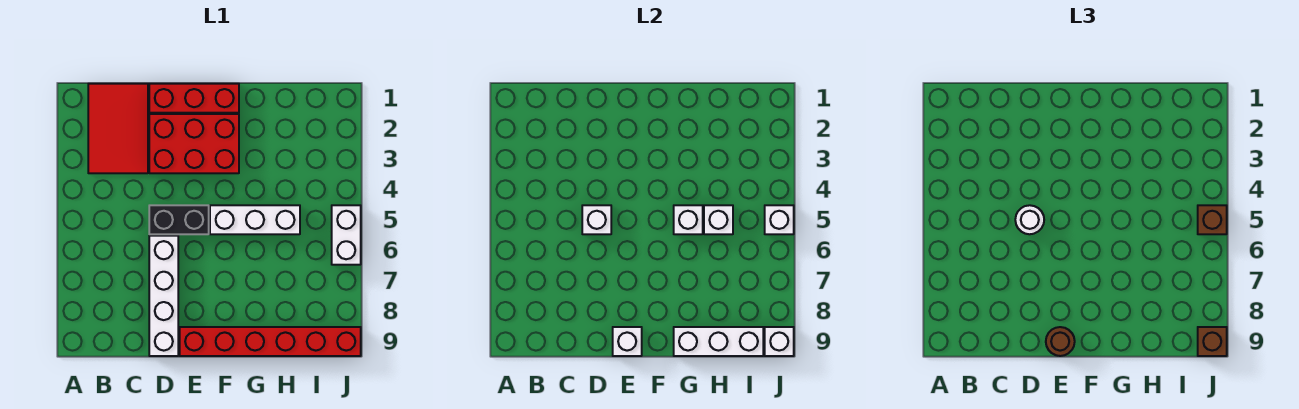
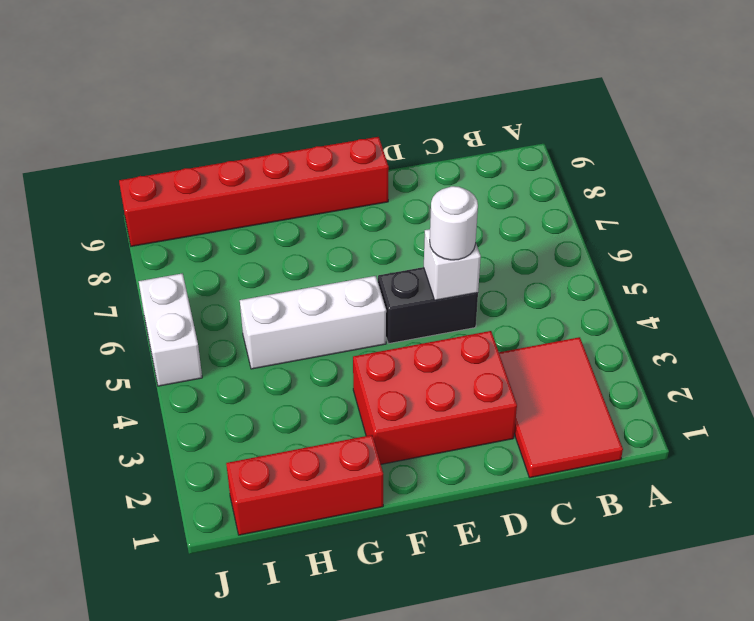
red brick G1:I1 level 1 -> red brick D1:F1 level 1
none -> white brick D6:D9 level 1
none -> white brick E9 level 2
none -> white brick G5 level 2

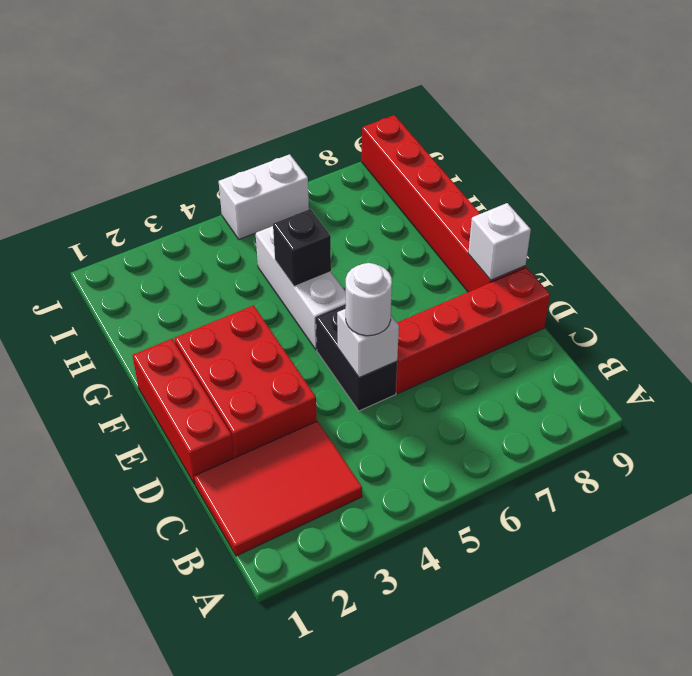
red brick D6:D9 level 1 -> white brick D6:D9 level 1
black brick G5 level 2 -> white brick G5 level 2
none -> white brick G9:I9 level 2
none -> white brick H5 level 2
none -> white brick J5 level 2

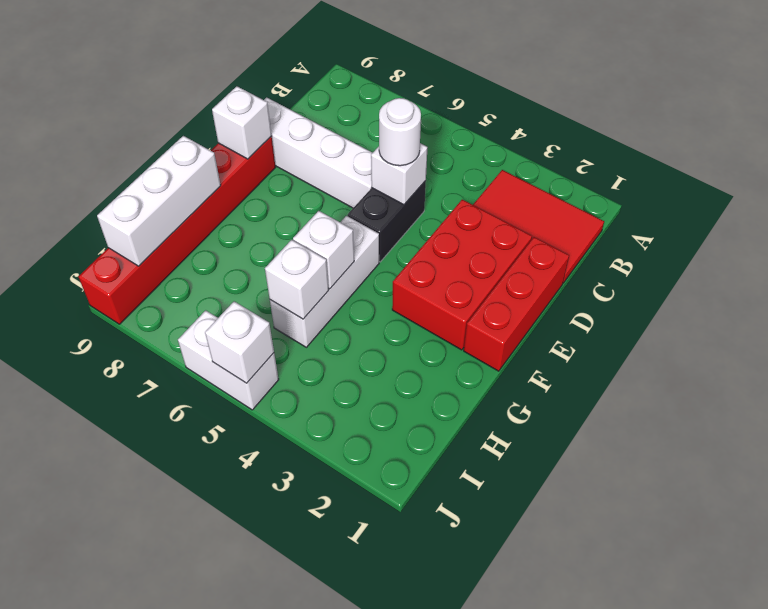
none -> white brick J9 level 2
none -> brown round brick E9 level 3
none -> brown brick J5 level 3

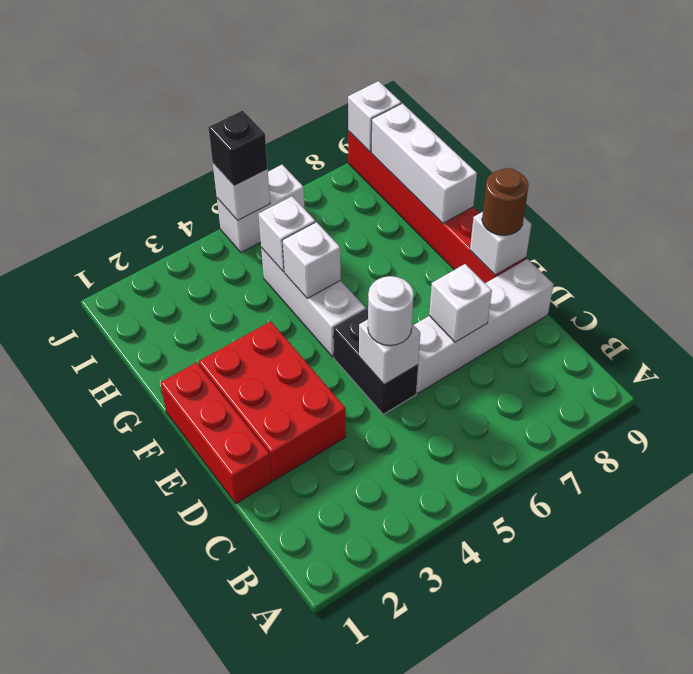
white brick D7 level 2 -> none
black brick J5 level 3 -> brown brick J5 level 3
none -> red tile B1:C3 level 1
none -> brown brick J9 level 3

